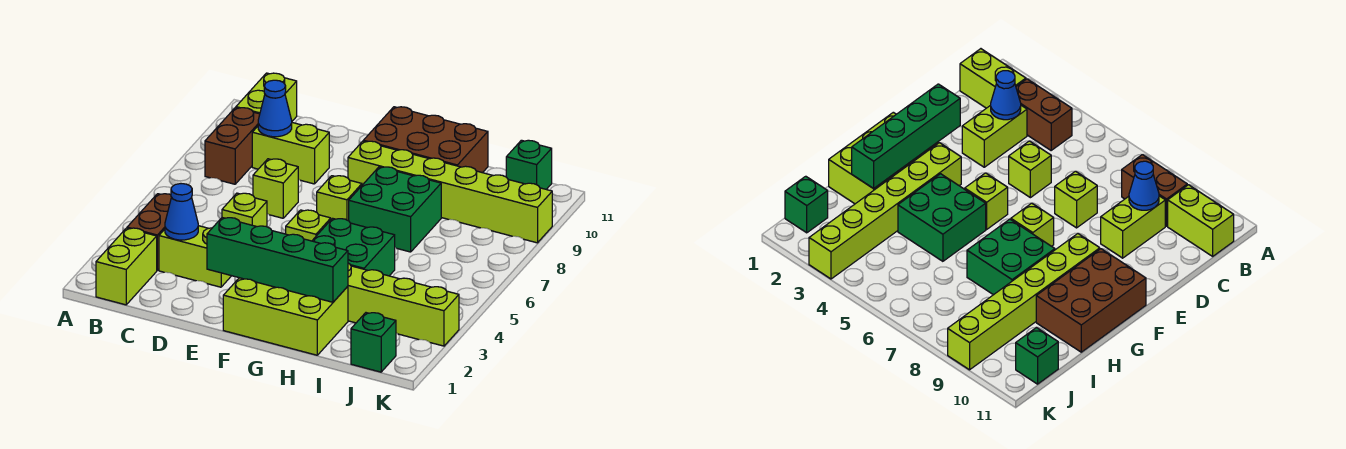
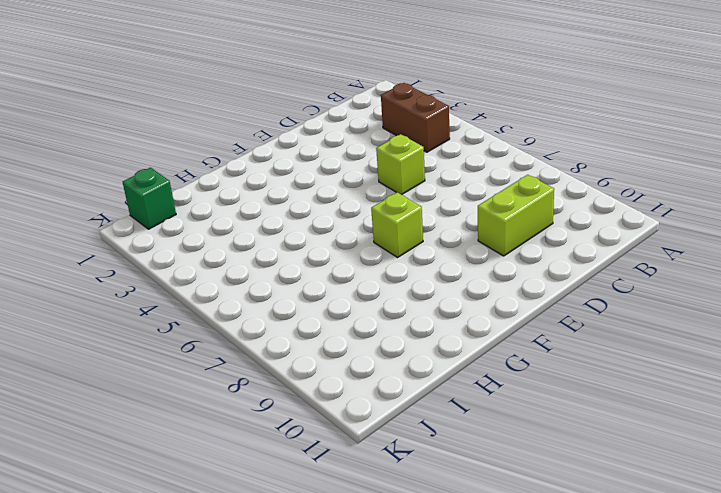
none -> lime brick B1:B2 level 1
none -> brown brick B8:B9 level 1
none -> lime brick B10:B11 level 1

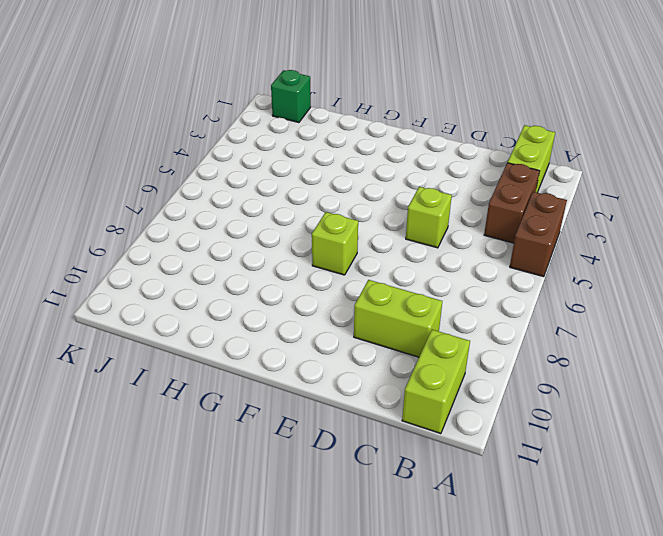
brown brick A4:A5 level 1 -> brown brick B8:B9 level 1
none -> lime brick C3:D3 level 1
none -> lime brick D7 level 1
none -> lime brick F1:H2 level 1

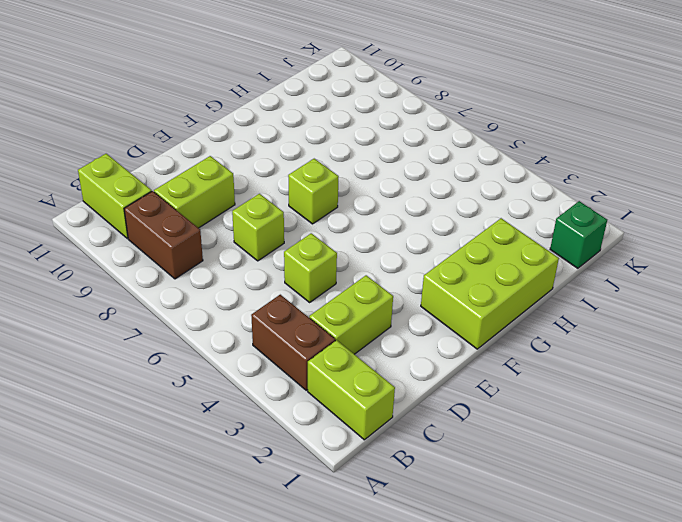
none -> lime brick F3:K3 level 1
none -> lime brick F5 level 1
none -> lime brick F9:K9 level 1

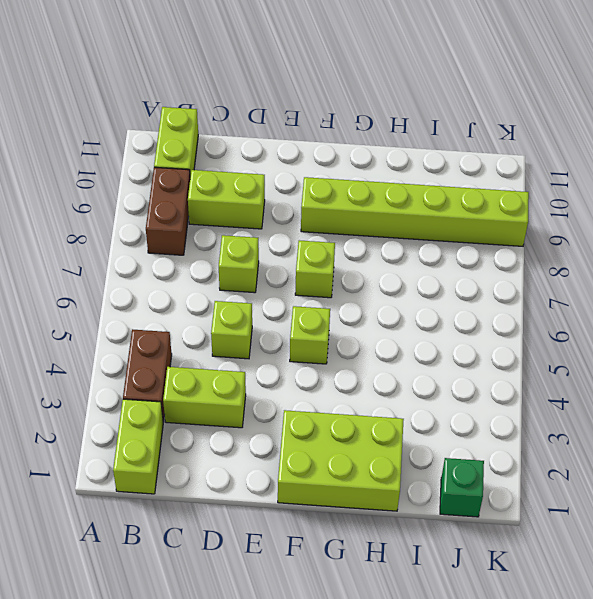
none -> lime brick F3:K3 level 1
none -> brown brick F10:H11 level 1
none -> green brick G4:H5 level 1

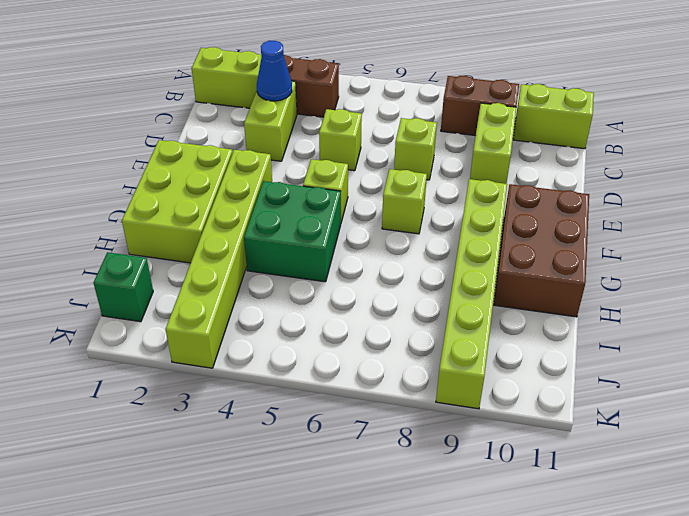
none -> green brick G7:H8 level 1
none -> green brick J11 level 1
none -> blue cone C9 level 2

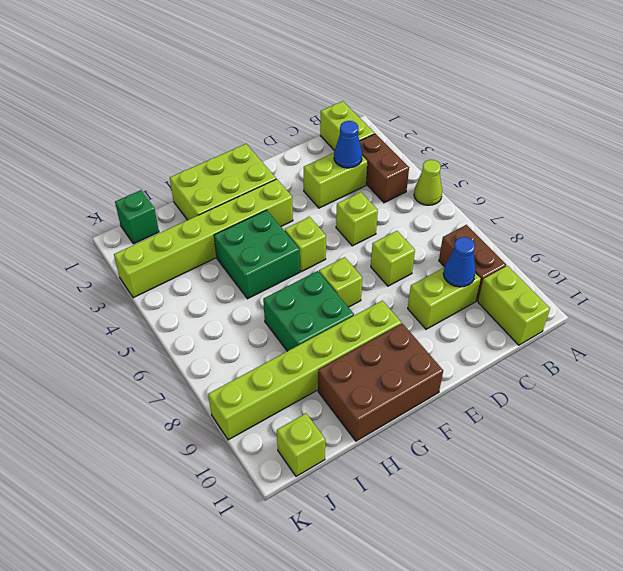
lime cone A5 level 1 -> none
lime brick J11 level 1 -> green brick J11 level 1
none -> green brick E2:H2 level 2

